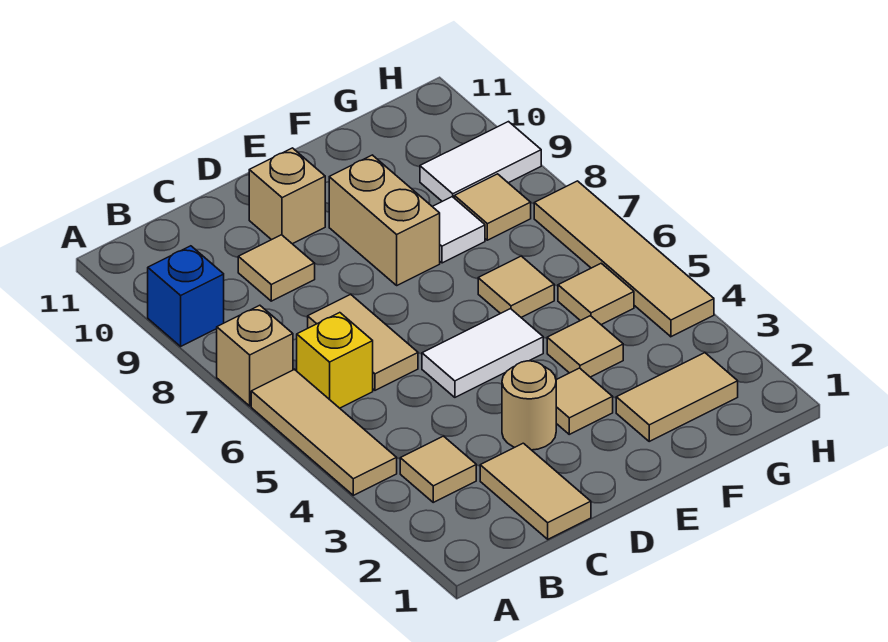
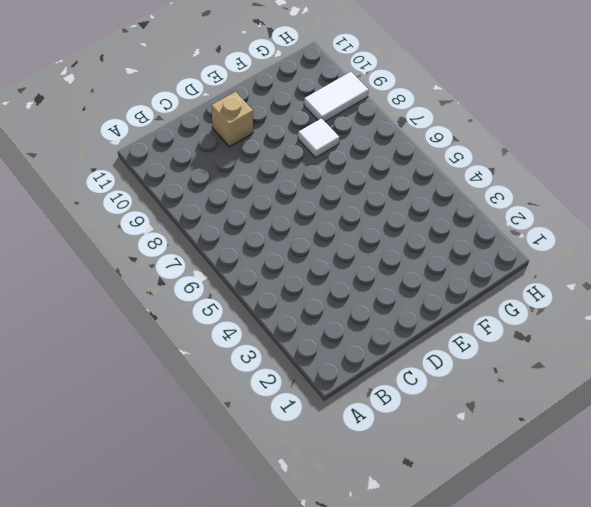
none -> tan tile A4:A6 level 1
none -> tan brick A7 level 1
none -> blue brick A9 level 1

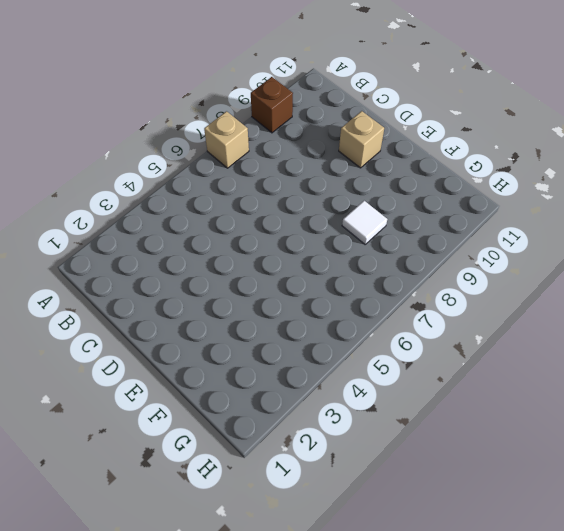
brown brick A9 level 1 -> blue brick A9 level 1
none -> tan tile A4:A6 level 1
none -> tan tile B3 level 1
none -> yellow brick B6 level 1

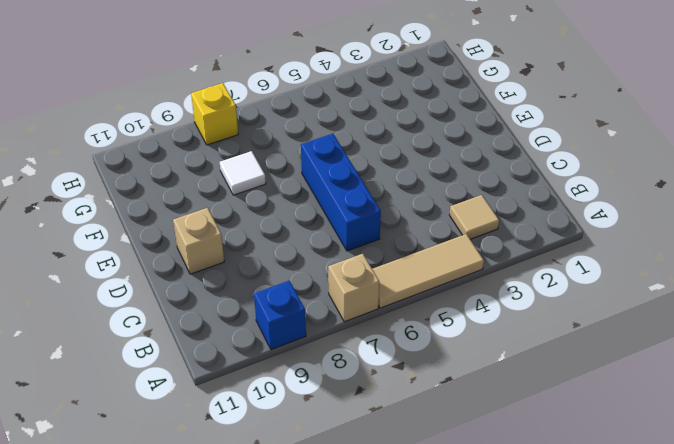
blue brick C6:E6 level 1 -> tan tile C6:C7 level 1
yellow brick H8 level 1 -> yellow brick B6 level 1
none -> tan tile C1:C2 level 1
none -> tan tile C9 level 1
none -> tan round brick D3 level 1

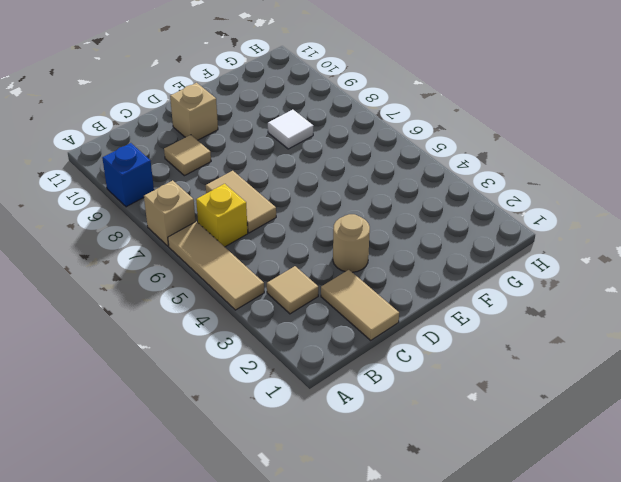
none -> white tile D5:E5 level 1
none -> tan tile E3 level 1
none -> tan brick E8:E9 level 1

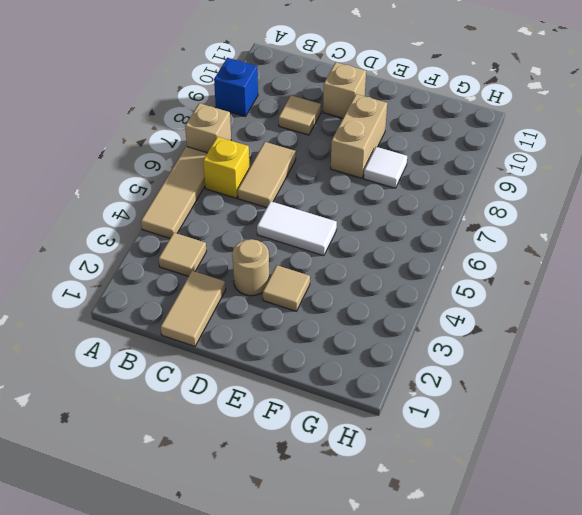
none -> tan tile F2:G2 level 1
none -> tan tile F4 level 1
none -> tan tile F6 level 1

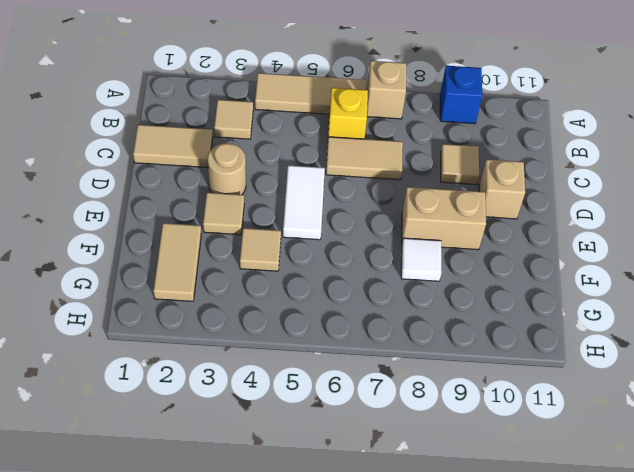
none -> tan tile F6 level 1
none -> tan tile G5 level 1
none -> tan tile G8 level 1

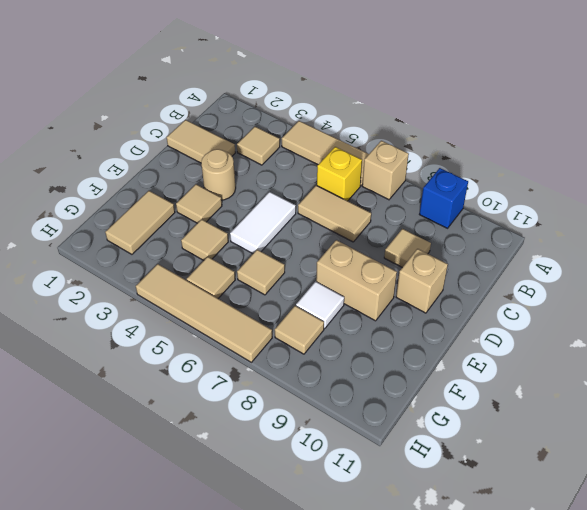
none -> white tile G9:H9 level 1

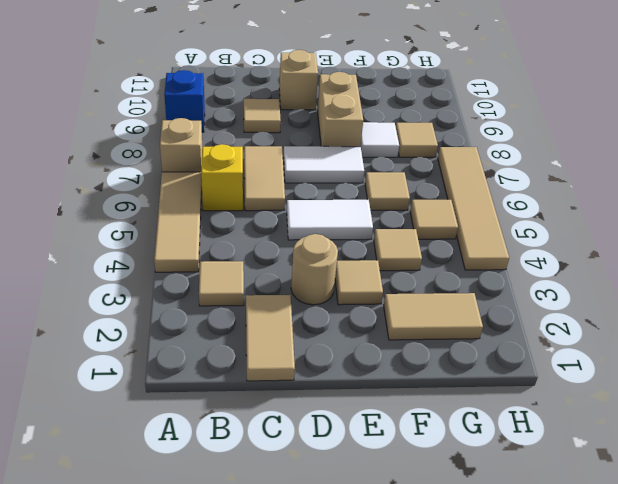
white tile D7:E7 level 1 -> white tile G9:H9 level 1

